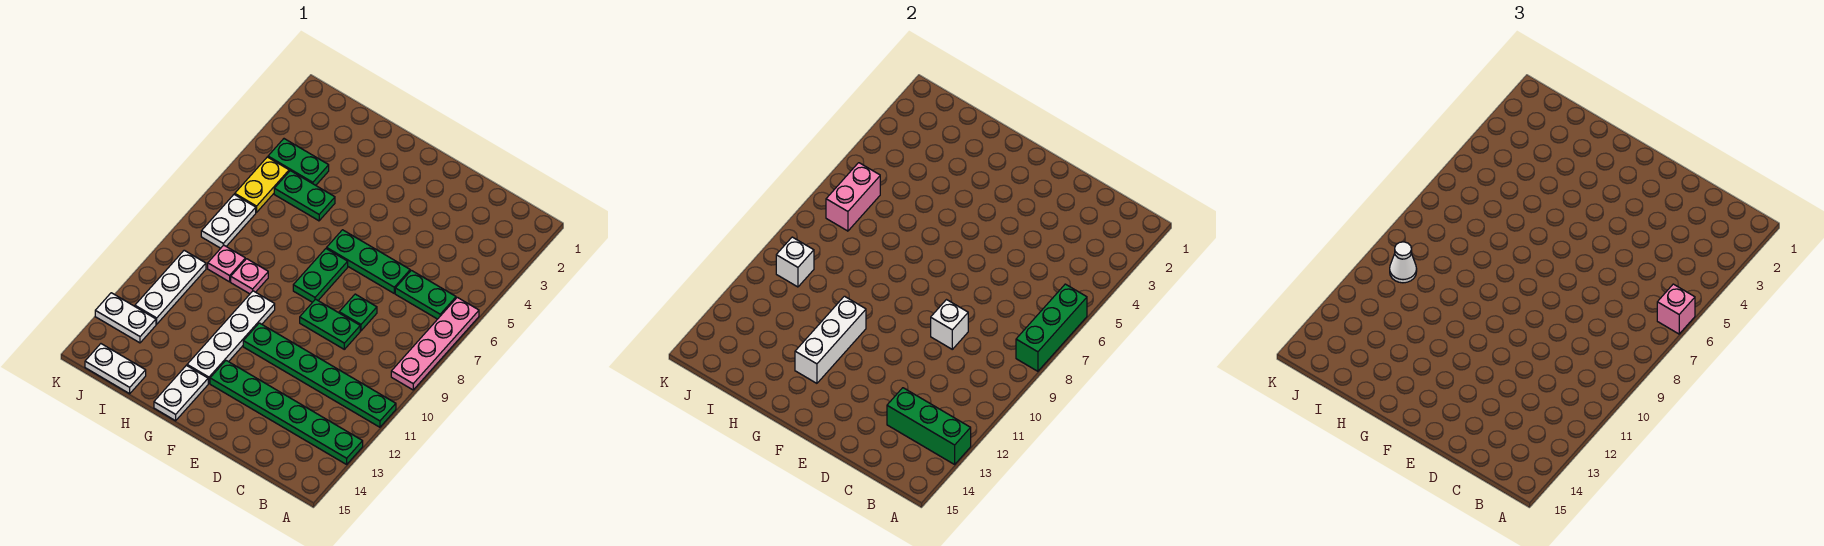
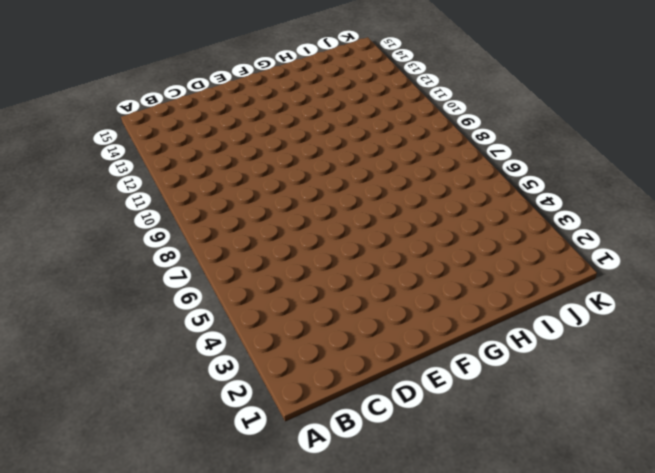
none -> pink plate A6:A9 level 1
none -> green plate A11:F11 level 1
none -> green plate A13:F13 level 1

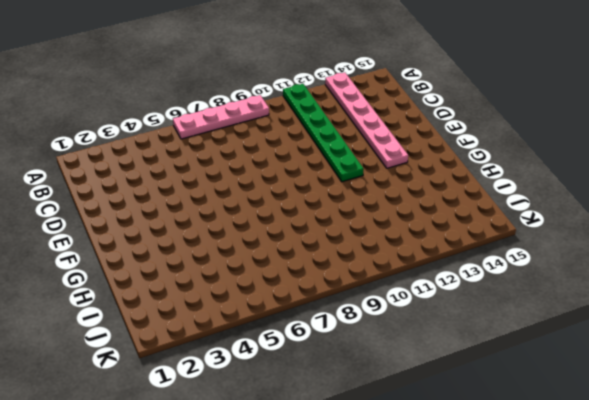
pink plate A13:F13 level 1 -> green plate A13:F13 level 1
none -> green plate B6:C6 level 1
none -> green plate D6:F6 level 1
none -> green plate D8 level 1

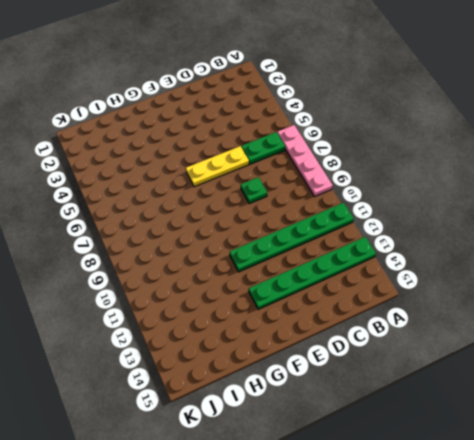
yellow plate D6:F6 level 1 -> green plate D6:F6 level 1
none -> green plate D9:E9 level 1
none -> green plate F7:F8 level 1
none -> white plate G10:G13 level 1

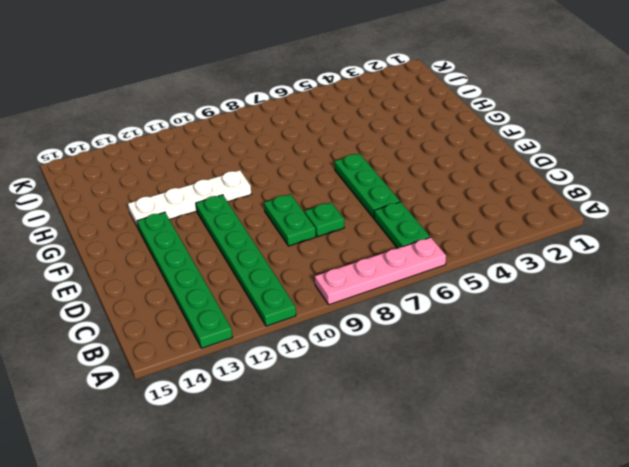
none -> green plate F7:F8 level 1
none -> white plate G14:G15 level 1
none -> green plate H5:I5 level 1

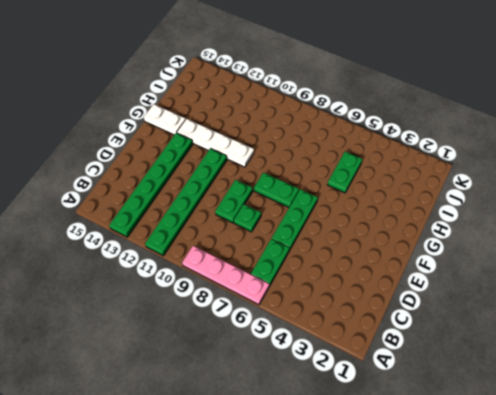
none -> pink plate H9 level 1
none -> green plate I4:J4 level 1
none -> pink plate I9 level 1

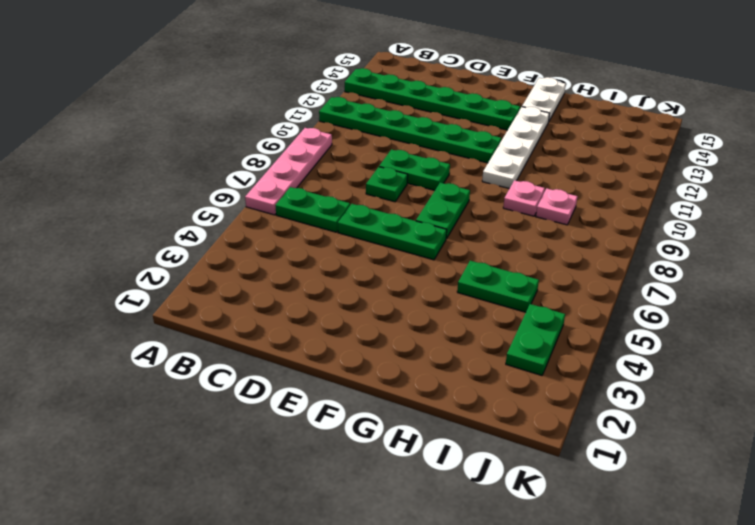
green plate J3:J4 level 1 -> green plate I4:J4 level 1
none -> white plate I15:J15 level 1
none -> yellow plate J5:J6 level 1
none -> white plate J7:J8 level 1

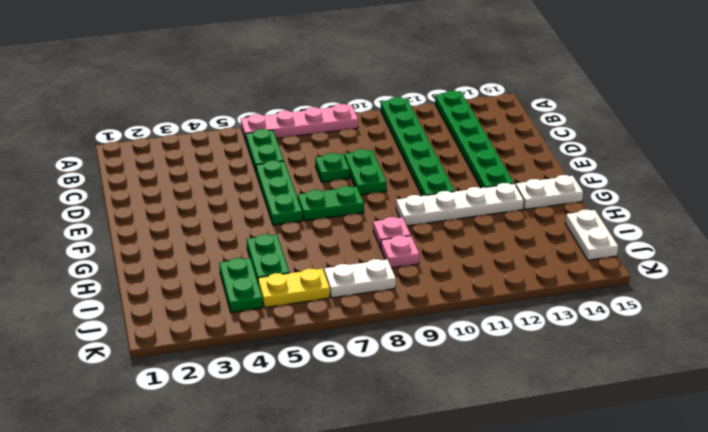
none -> white plate J10:J12 level 1
none -> white plate J13:K13 level 1
none -> green brick A6:A8 level 2

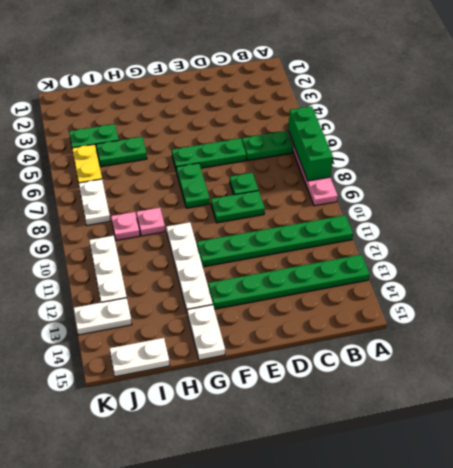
none -> green brick A13:C13 level 2
none -> white brick D9 level 2
none -> white brick G11:G13 level 2

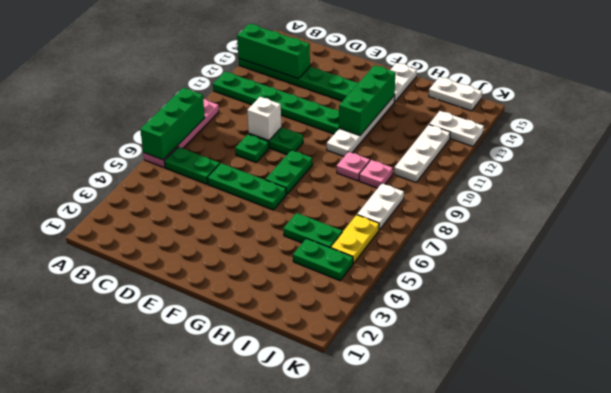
green brick G11:G13 level 2 -> white brick G11:G13 level 2
none -> pink brick J6:J7 level 2
none -> white brick J10 level 2
none -> pink brick A6 level 3

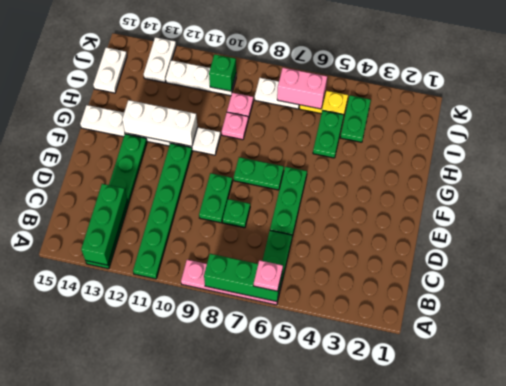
pink plate A6 level 3 -> pink brick A6 level 3
green brick J10 level 2 -> white brick J10 level 2
none -> white brick D9 level 2
none -> white cone J10 level 3

